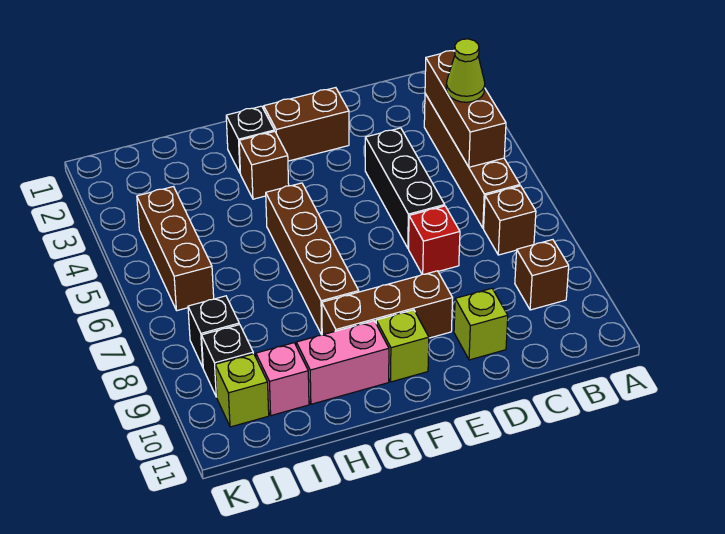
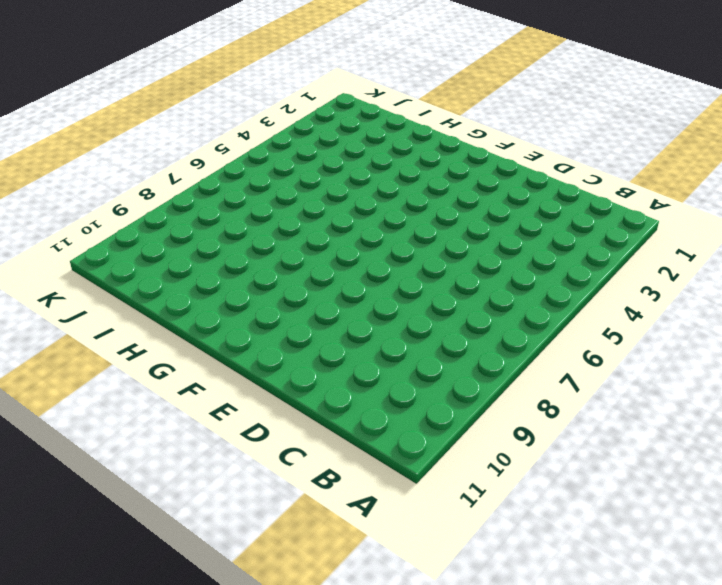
none -> brown brick B3:B6 level 1
none -> brown brick B7 level 1
none -> brown brick B9 level 1

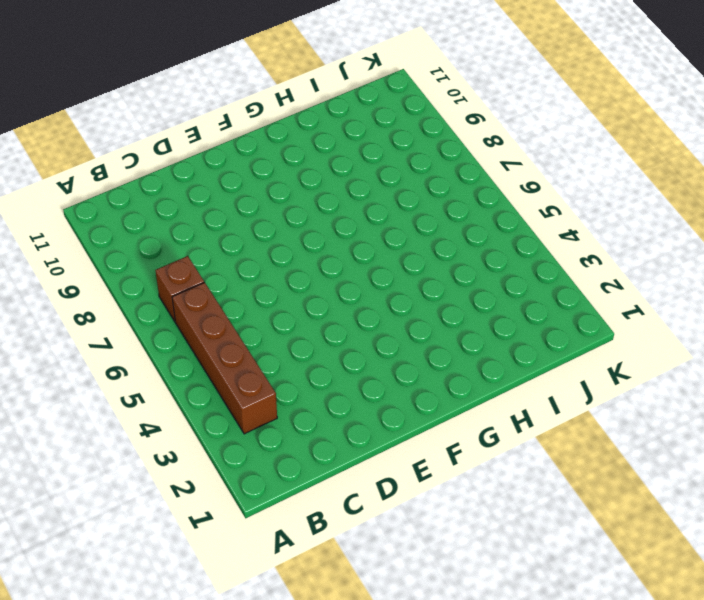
none -> brown brick B9 level 1
none -> black brick D4:D6 level 1
none -> red brick D7 level 1

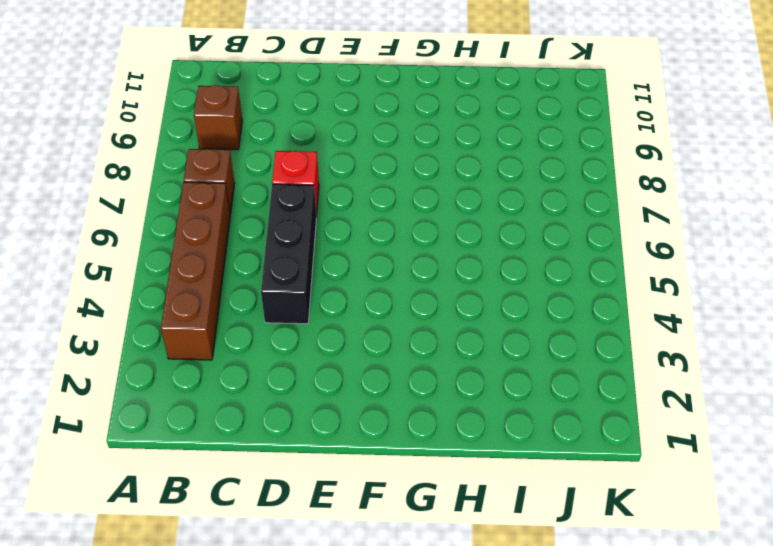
none -> lime brick D10 level 1
none -> brown brick E2:F2 level 1
none -> brown brick E9:G9 level 1

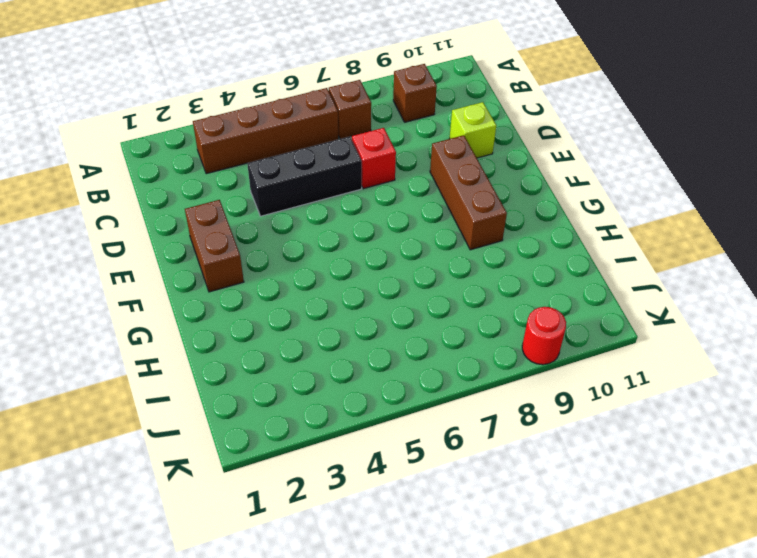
red round brick K9 level 1 -> none
none -> lime brick F10 level 1
none -> black brick G2 level 1
none -> brown brick G3 level 1

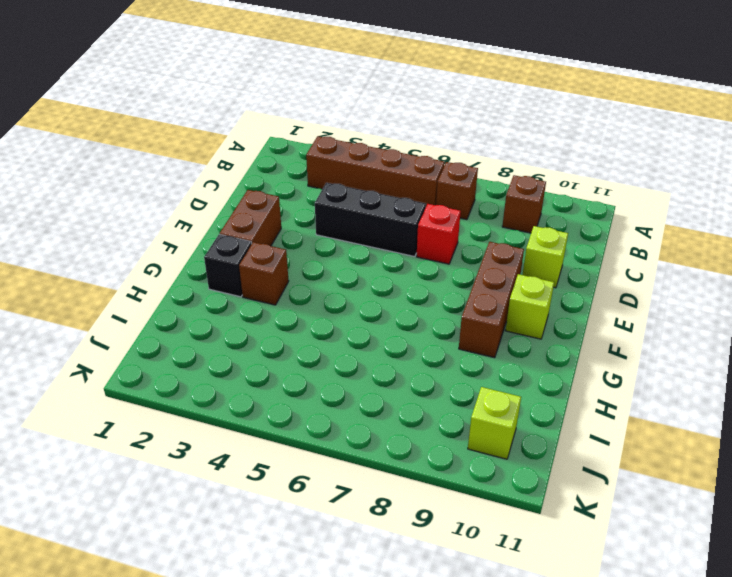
none -> brown brick G5:G8 level 1
none -> pink brick G10:H10 level 1
none -> pink brick I10 level 1

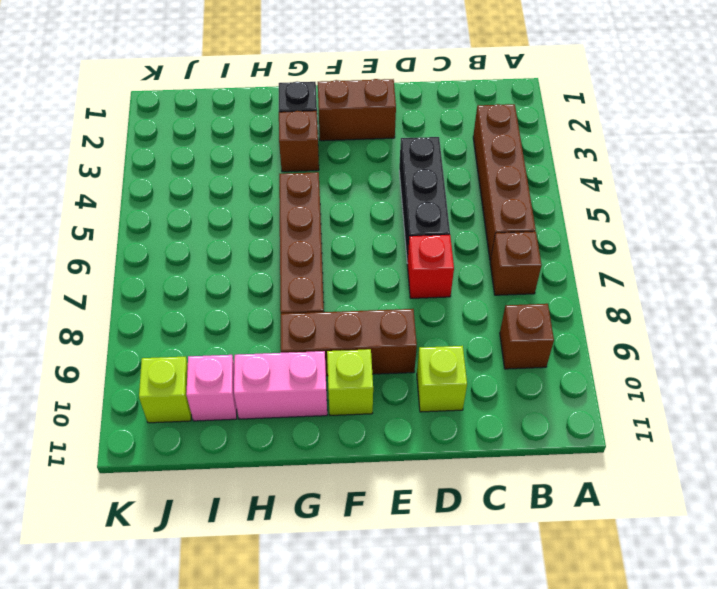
none -> brown brick J4:J6 level 1
none -> black brick J8 level 1
none -> black brick J9 level 1

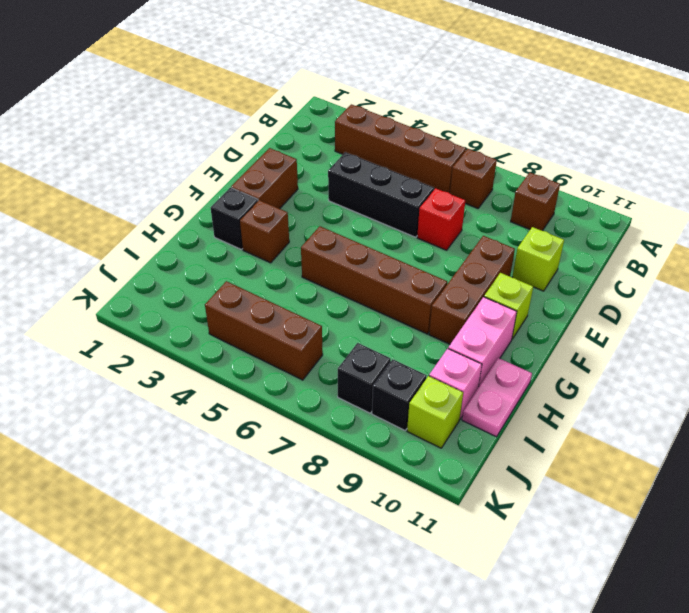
pink plate H11:I11 level 1 -> none
none -> brown brick B3:B5 level 2
none -> lime cone B4 level 3

